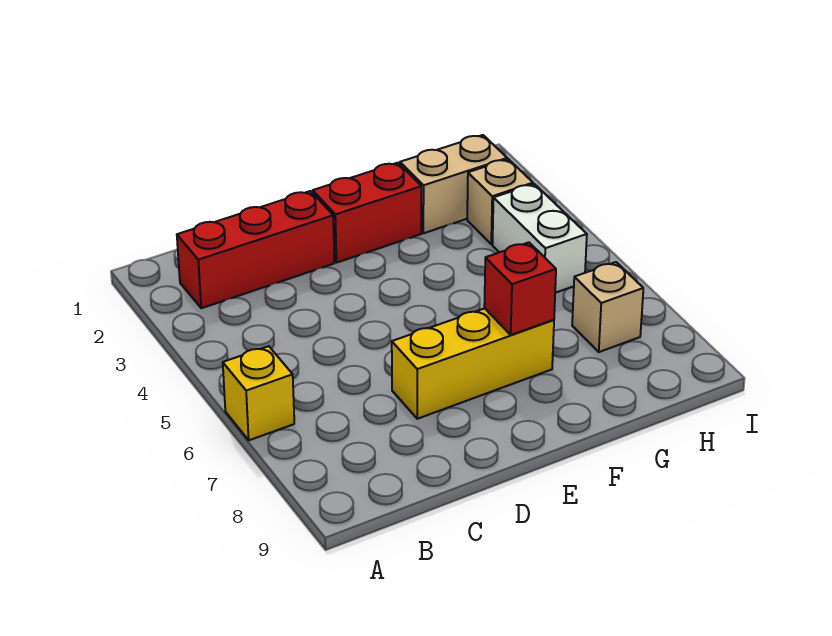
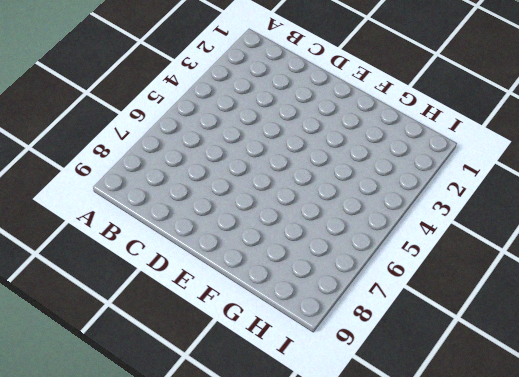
none -> yellow brick A6 level 1
none -> red brick B2:D2 level 1

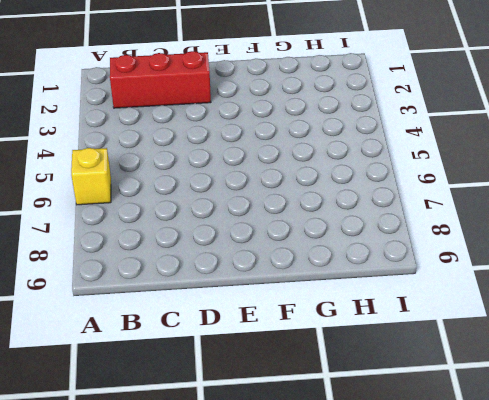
none -> yellow brick D7:F7 level 1
none -> red brick E2:F2 level 1

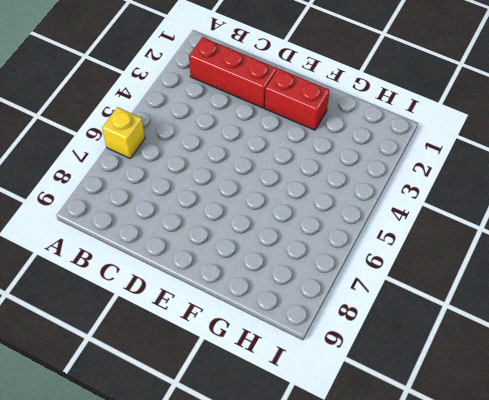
none -> yellow brick D7:F7 level 1
none -> tan brick G2:H2 level 1

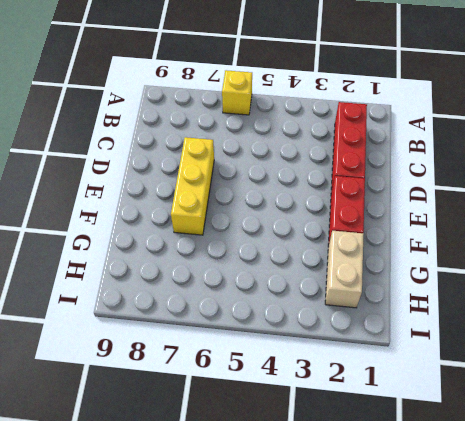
none -> tan brick H3 level 1
none -> white brick H4:H5 level 1

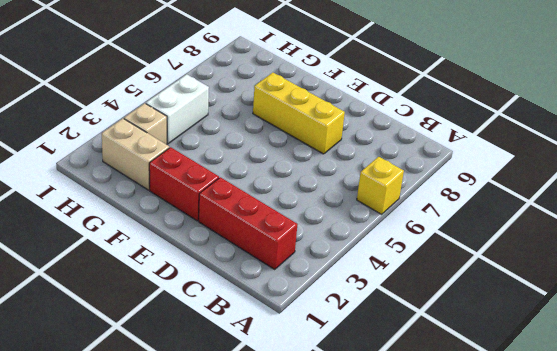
none -> tan brick H7 level 1
none -> red brick F7 level 2

